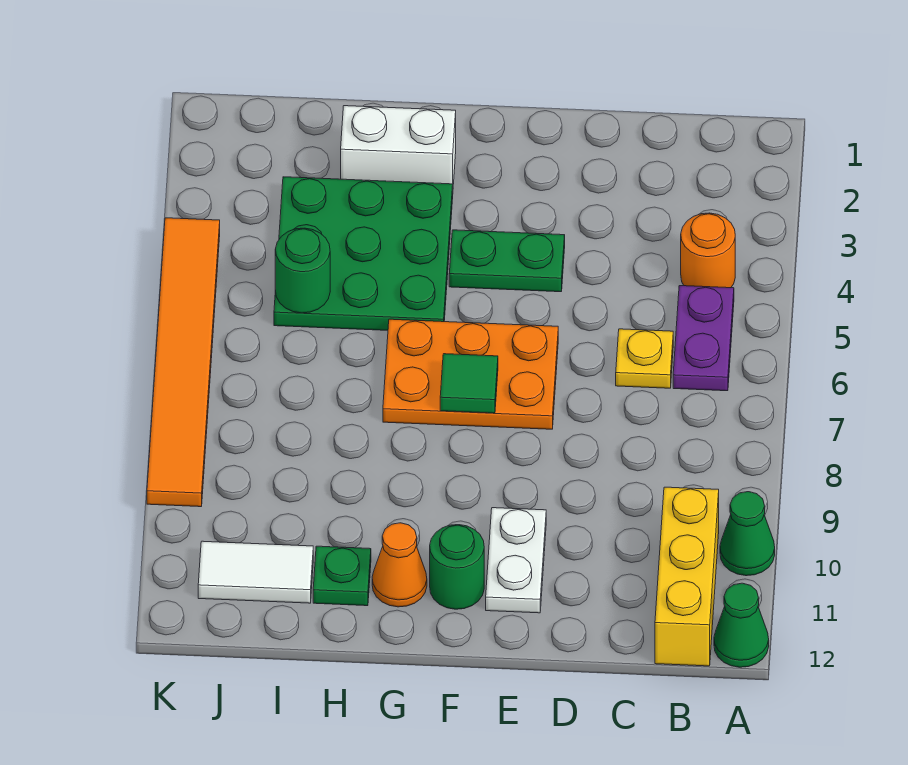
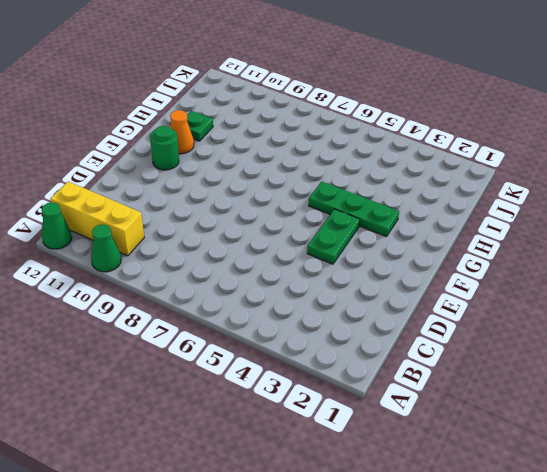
green plate G3:G5 level 1 -> green plate G3:I5 level 1
none -> orange round brick B4 level 1
none -> purple plate B5:B6 level 1
none -> yellow plate C6 level 1

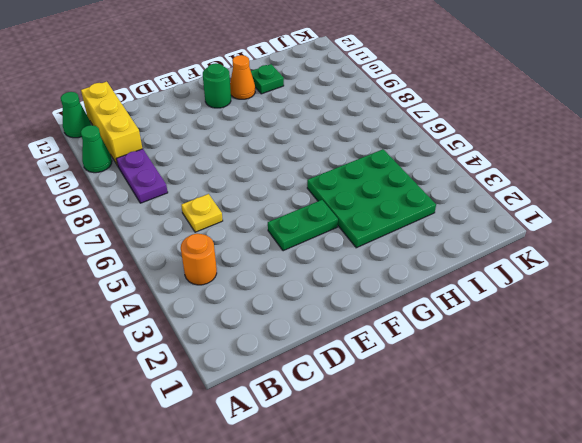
purple plate B8:B9 level 1 -> purple plate B5:B6 level 1
none -> orange plate E6:G7 level 1
none -> white plate E10:E11 level 1
none -> white brick G2:H2 level 1

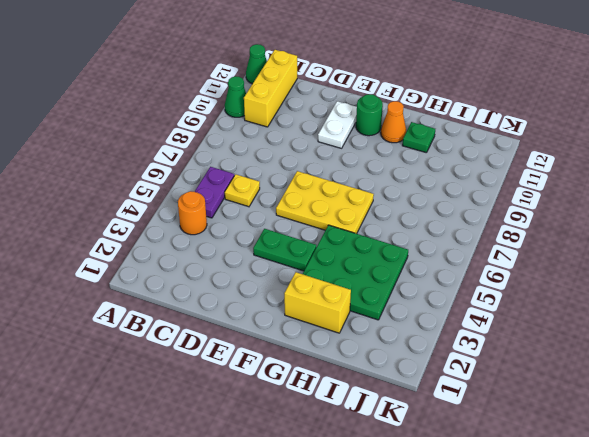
yellow plate E6:G7 level 1 -> orange plate E6:G7 level 1
yellow brick G2:H2 level 1 -> white brick G2:H2 level 1
none -> white tile I11:J11 level 1
none -> orange tile K4:K9 level 1
none -> green tile F7 level 2

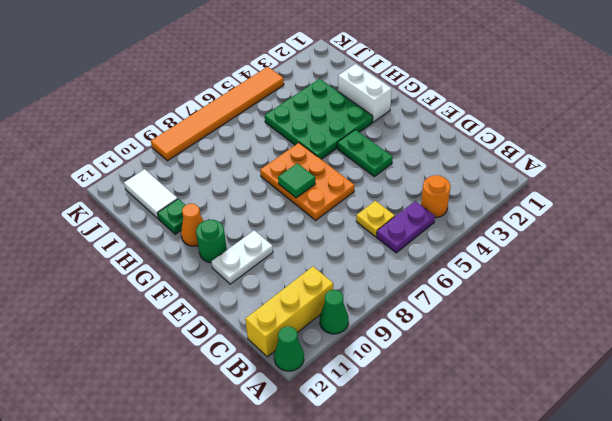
none -> green round brick I5 level 2

